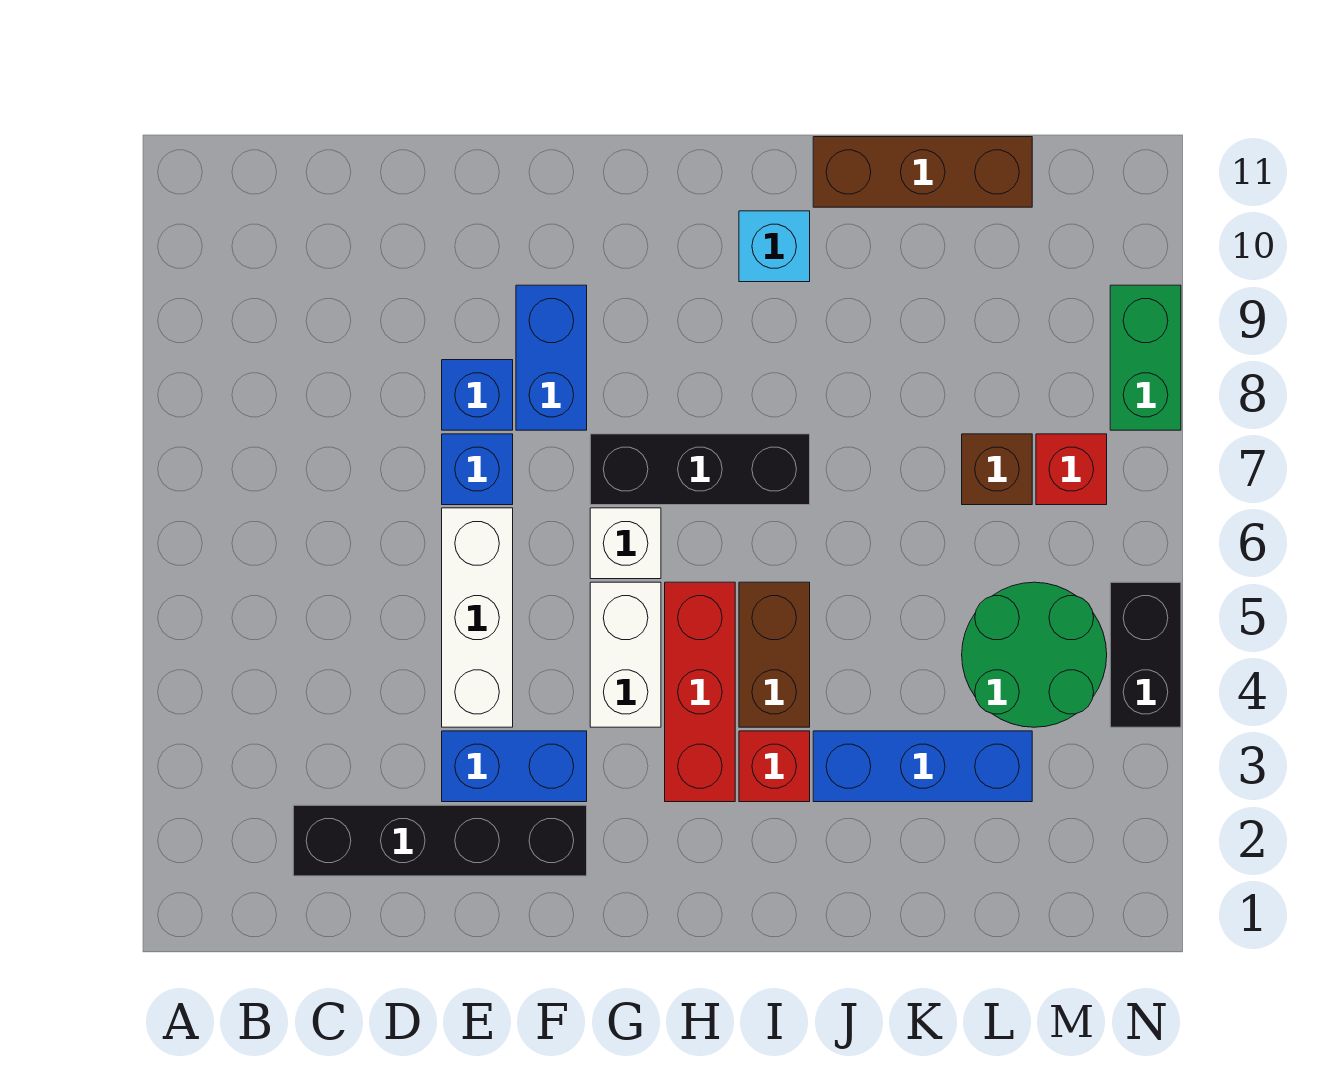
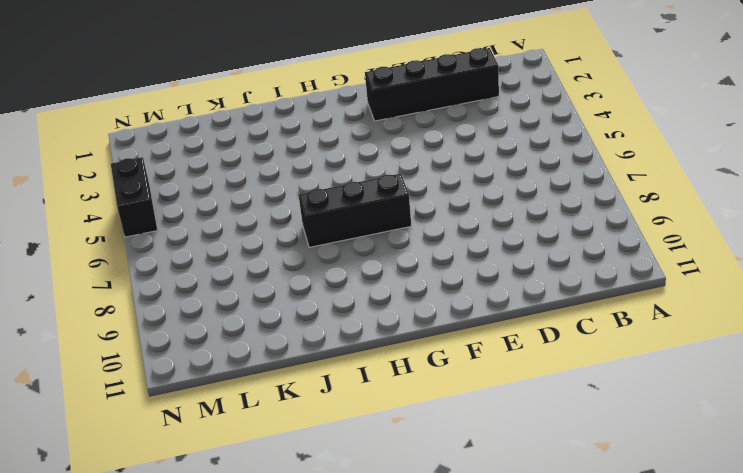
none -> blue brick E3:F3 level 1
none -> white brick E4:E6 level 1
none -> blue brick E7 level 1

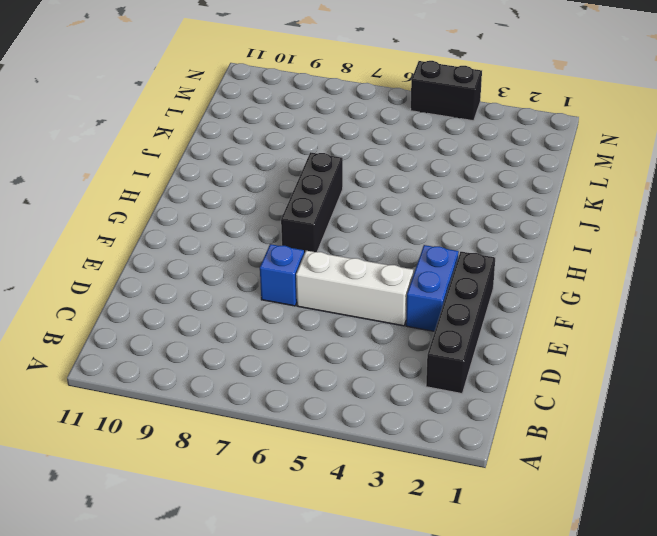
none -> blue brick E8 level 1
none -> blue brick F8:F9 level 1
none -> white brick G4:G5 level 1

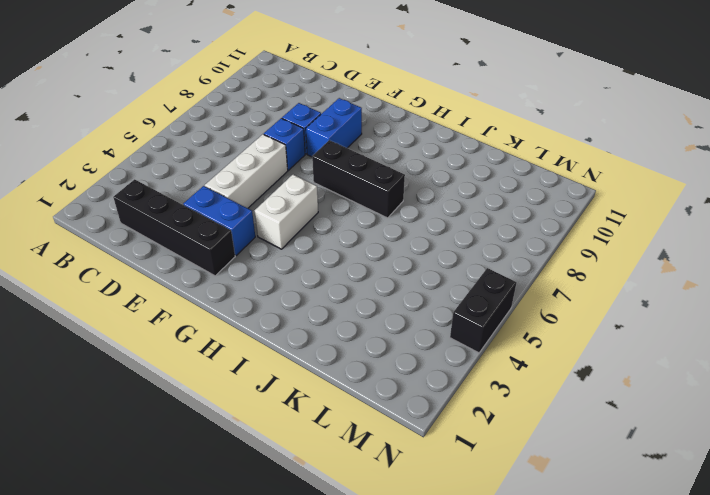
none -> white brick G6 level 1
none -> red brick H3:H5 level 1
none -> red brick I3 level 1

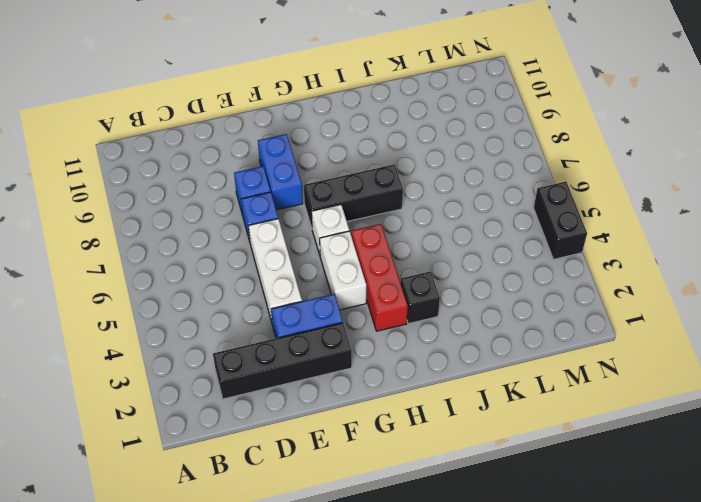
black brick I3 level 1 -> red brick I3 level 1
none -> brown brick I4:I5 level 1
none -> cyan brick I10 level 1
none -> blue brick J3:L3 level 1

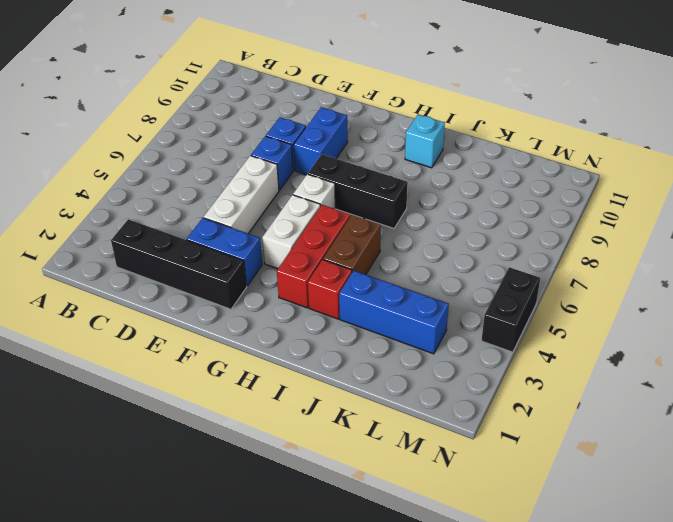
none -> brown brick J11:L11 level 1
none -> green round brick L4:M5 level 1
none -> brown brick L7 level 1

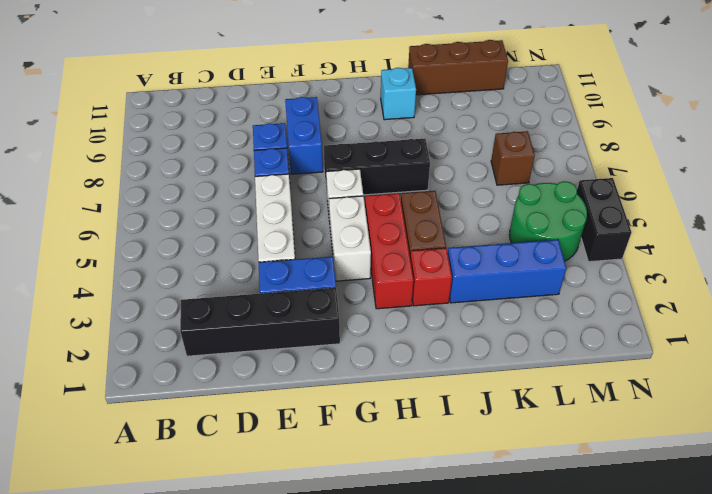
none -> red brick M7 level 1
none -> green brick N8:N9 level 1

